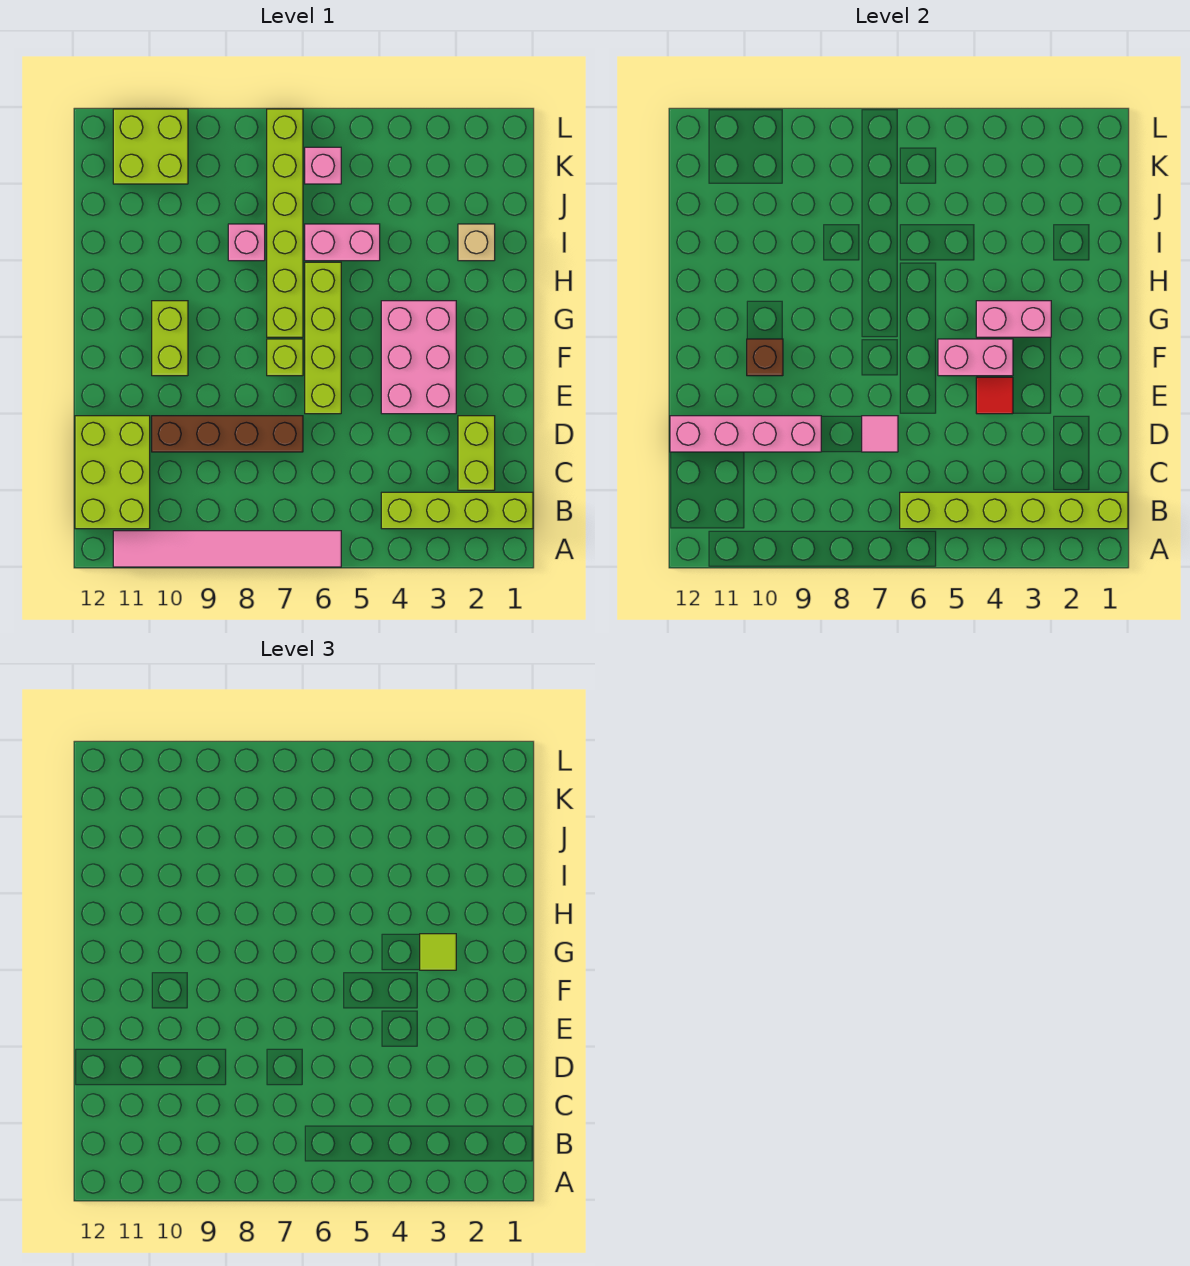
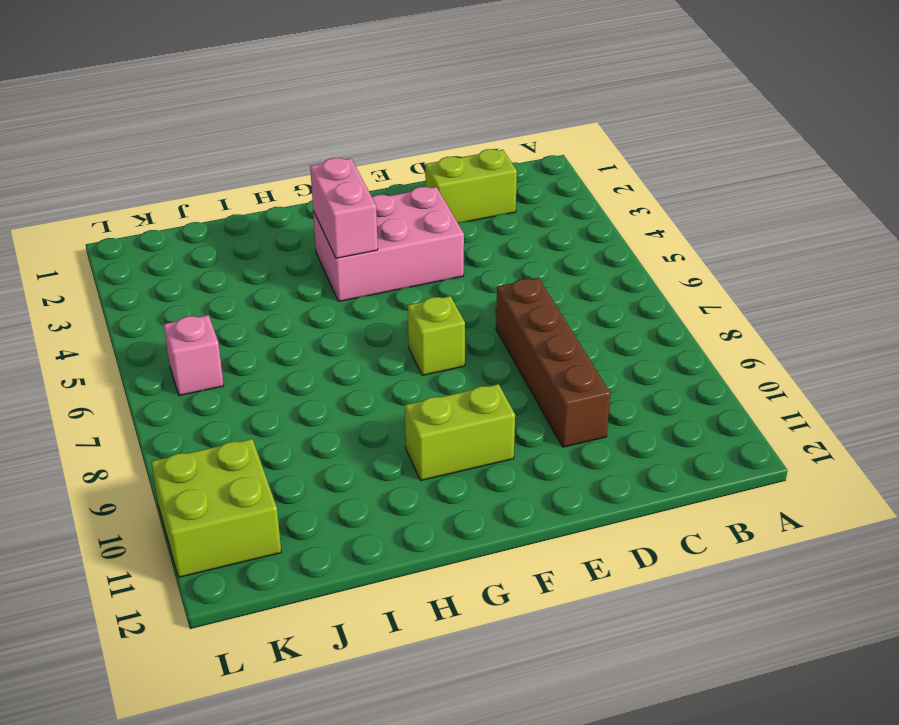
none -> pink tile A6:A11 level 1
none -> lime brick B1:B4 level 1
none -> lime brick B11:D12 level 1

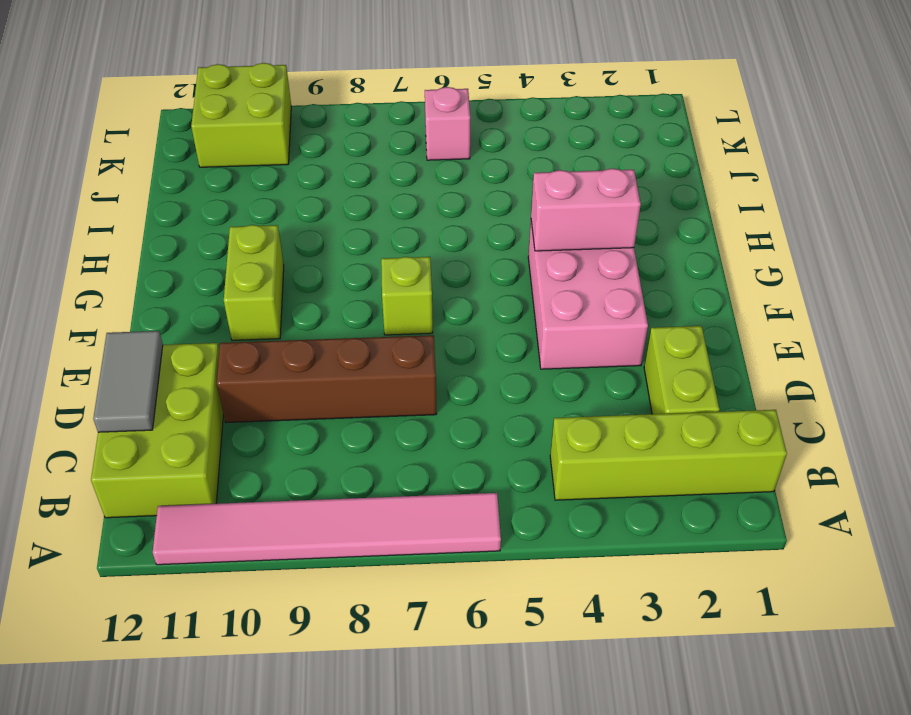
grey tile C12:D12 level 2 -> pink brick D9:D12 level 2
none -> lime brick E6:H6 level 1
none -> lime brick G7:L7 level 1
none -> tan brick I2 level 1

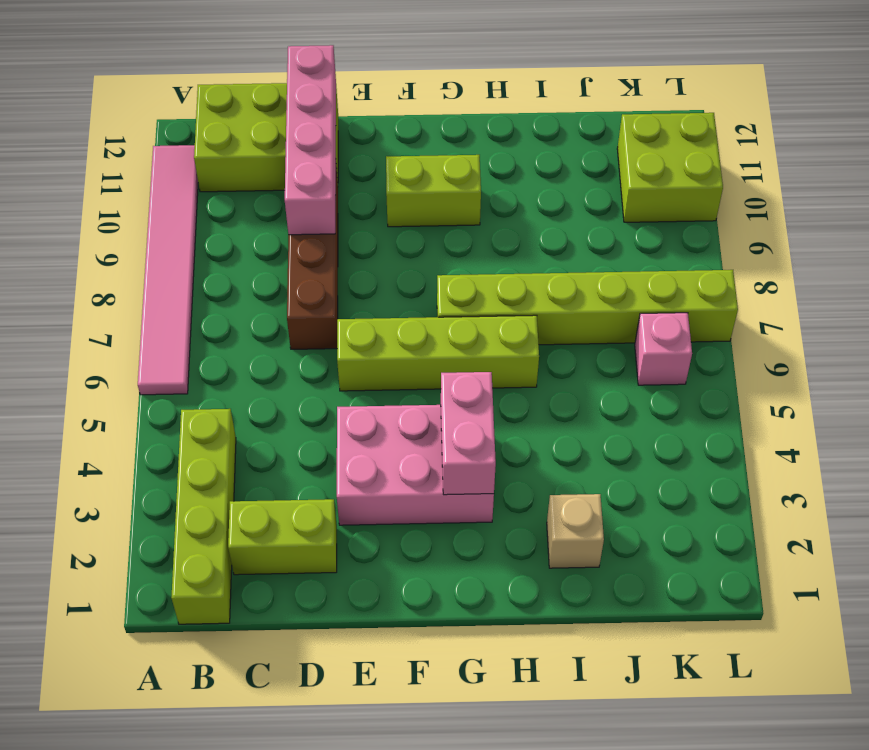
none -> lime brick F7 level 1
none -> pink brick I5:I6 level 1
none -> pink brick I8 level 1

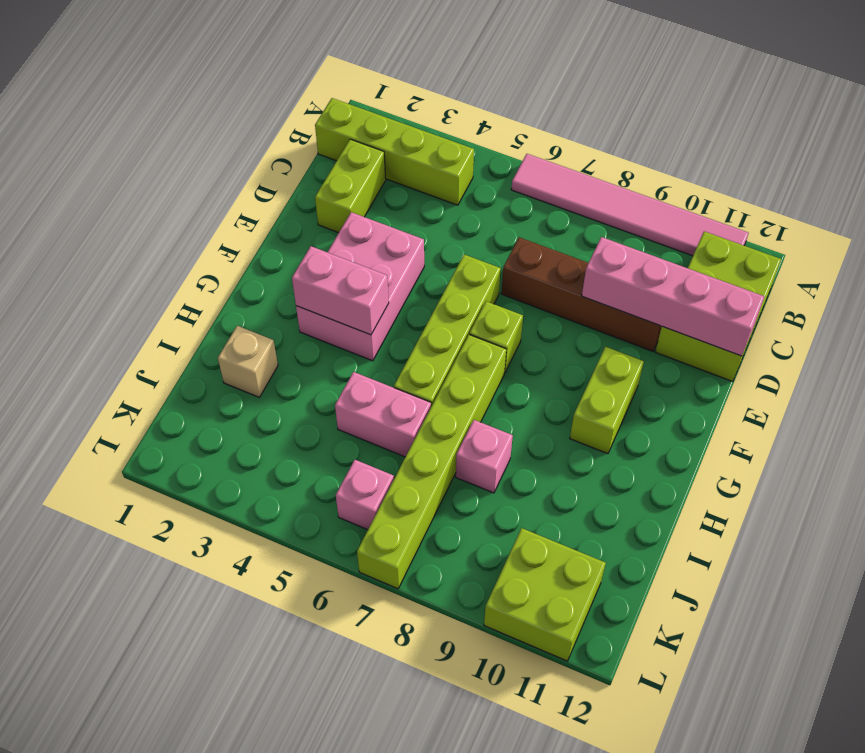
none -> lime brick B1:B6 level 2
none -> pink tile D7 level 2
none -> red tile E4 level 2

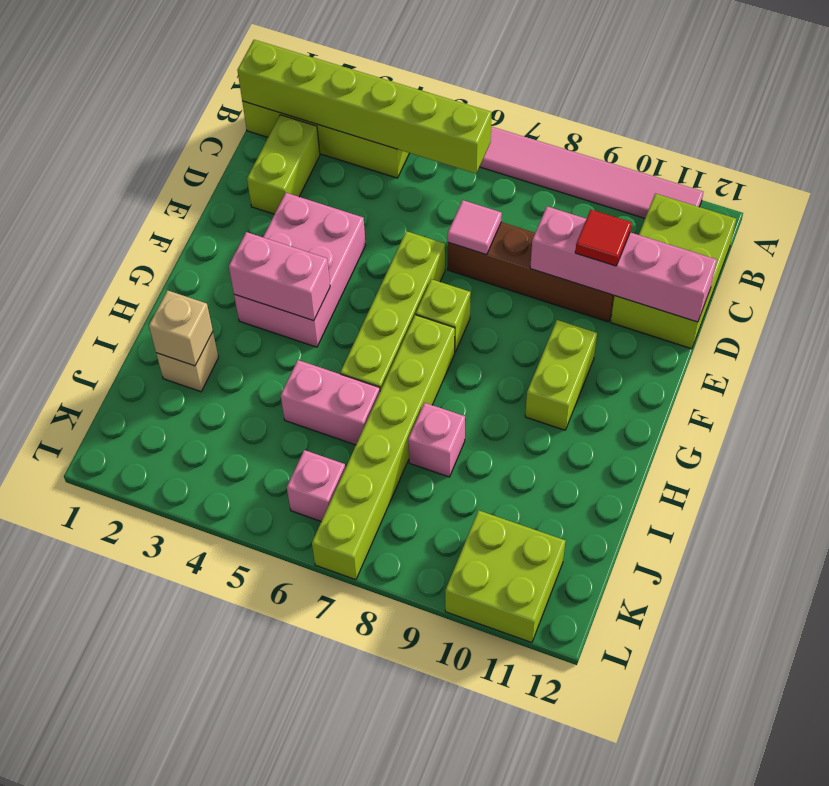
red tile D10 level 3 -> red tile E4 level 2
tan brick I2 level 2 -> none
none -> pink brick F4:F5 level 2
none -> brown brick F10 level 2
none -> lime tile G3 level 3

